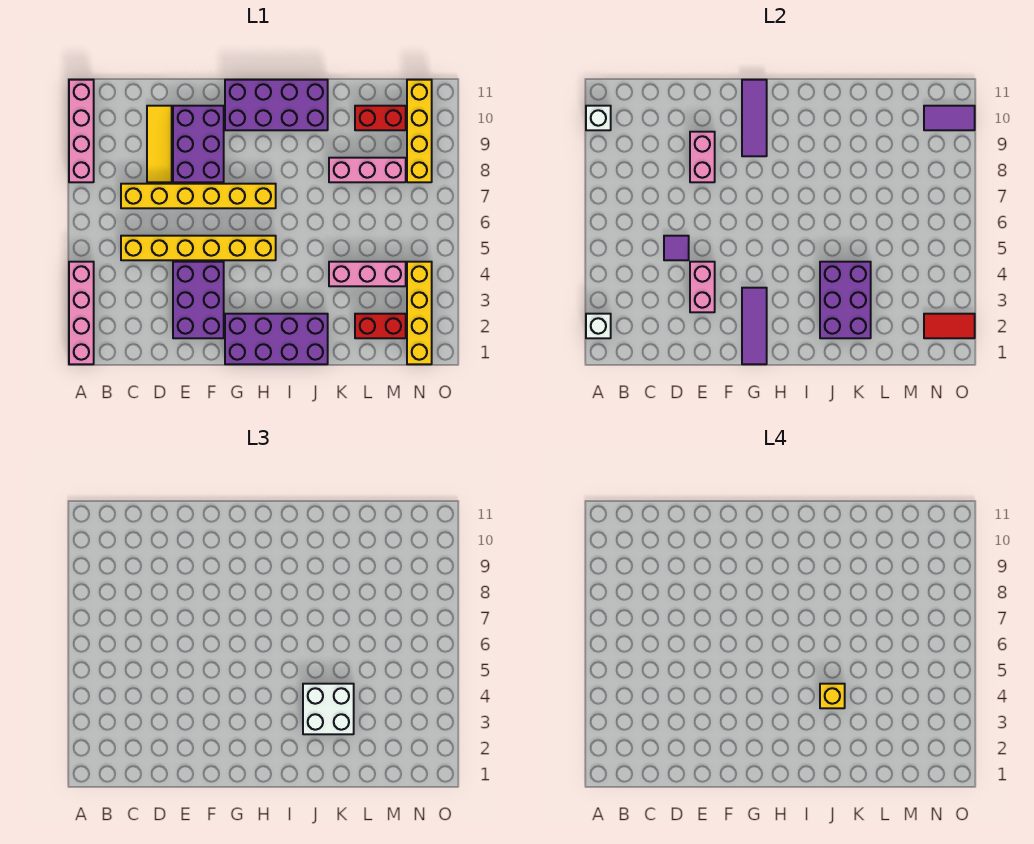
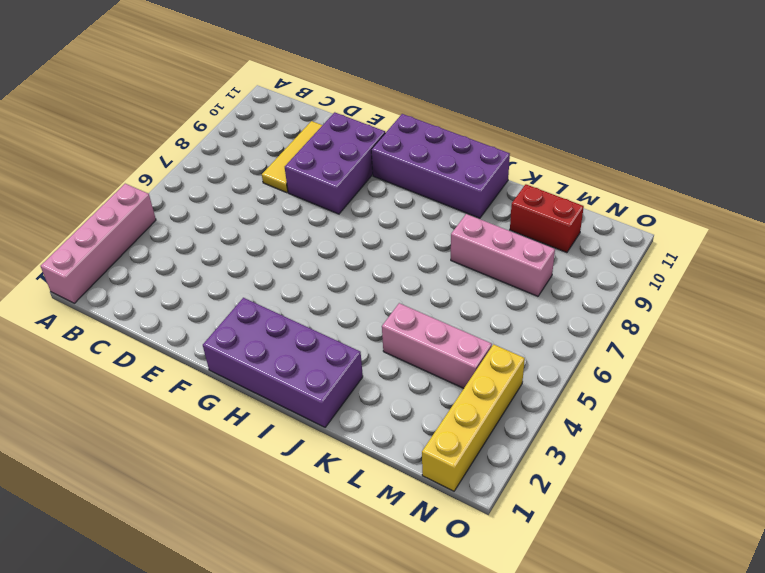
none -> pink brick A8:A11 level 1
none -> yellow brick C5:H5 level 1
none -> yellow brick C7:H7 level 1

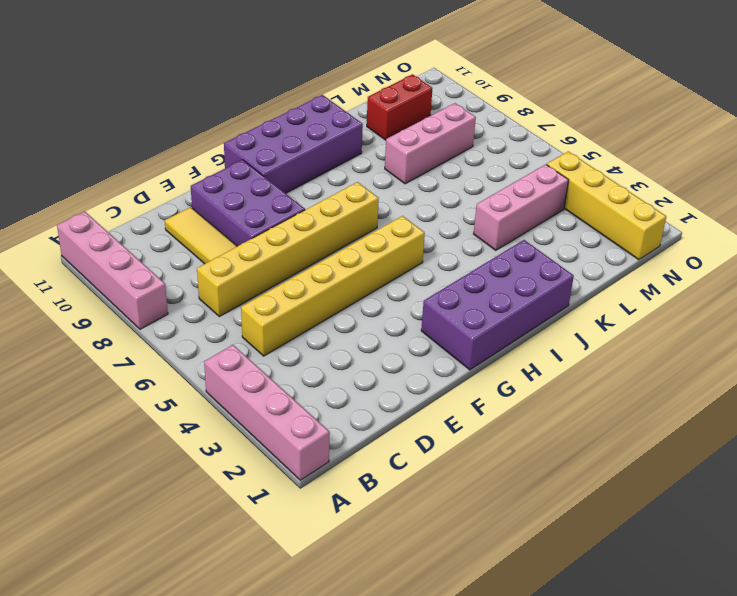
none -> purple brick E2:F4 level 1
none -> red brick L2:M2 level 1
none -> yellow brick N8:N11 level 1

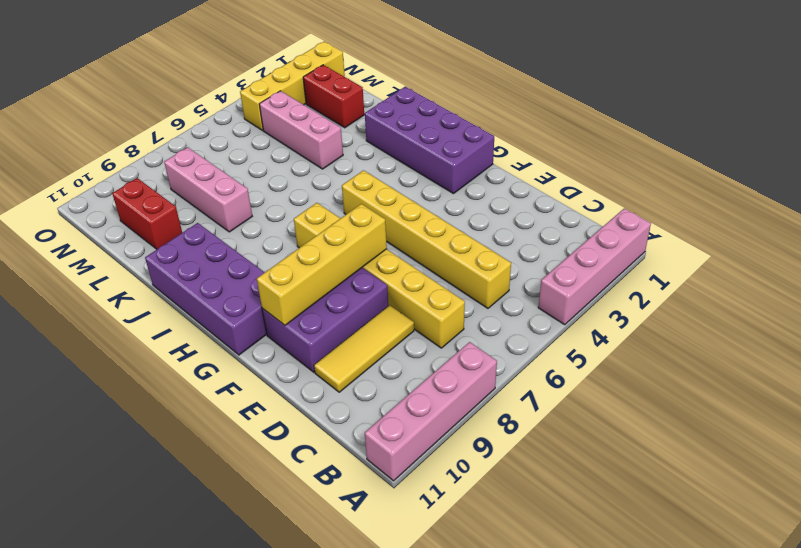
yellow brick F7:F10 level 2 -> yellow brick N8:N11 level 1
none -> purple brick E2:F4 level 1
none -> white brick A2 level 2
none -> white brick A10 level 2

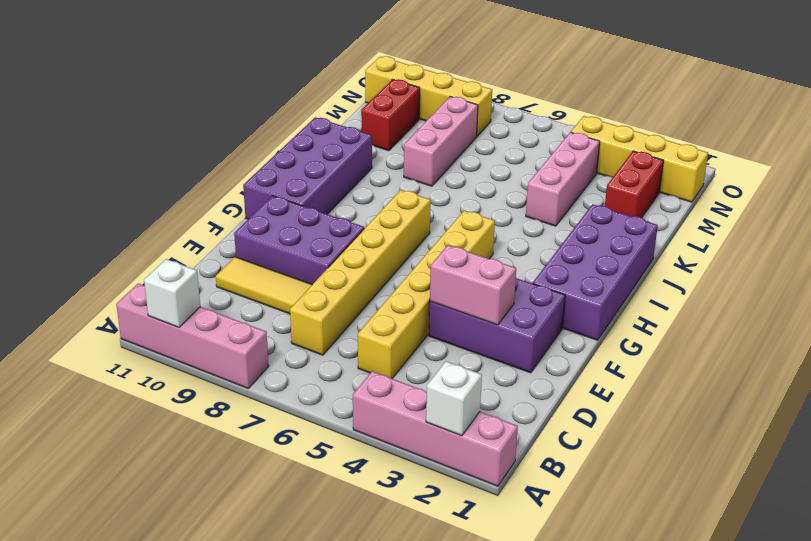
none -> purple tile D5 level 2
none -> pink brick E8:E9 level 2
none -> purple tile G1:G3 level 2

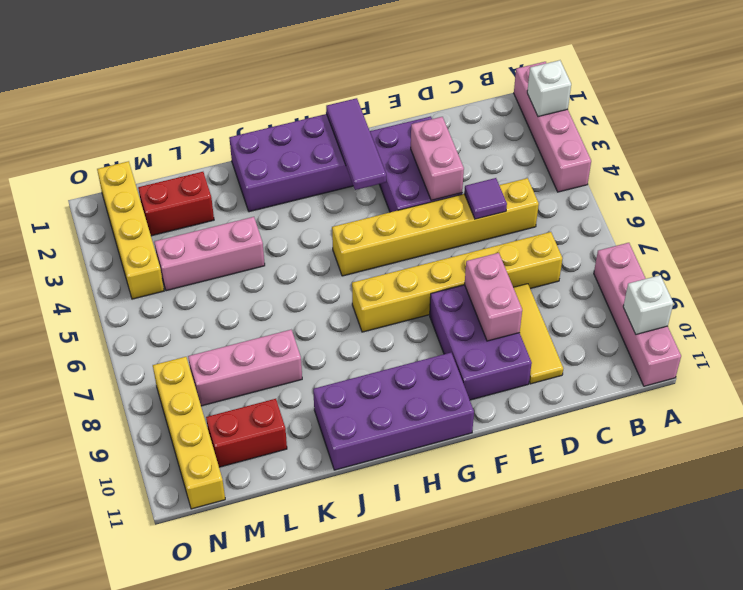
none -> purple tile G9:G11 level 2
none -> purple brick J2:K4 level 2
none -> red tile N2:O2 level 2

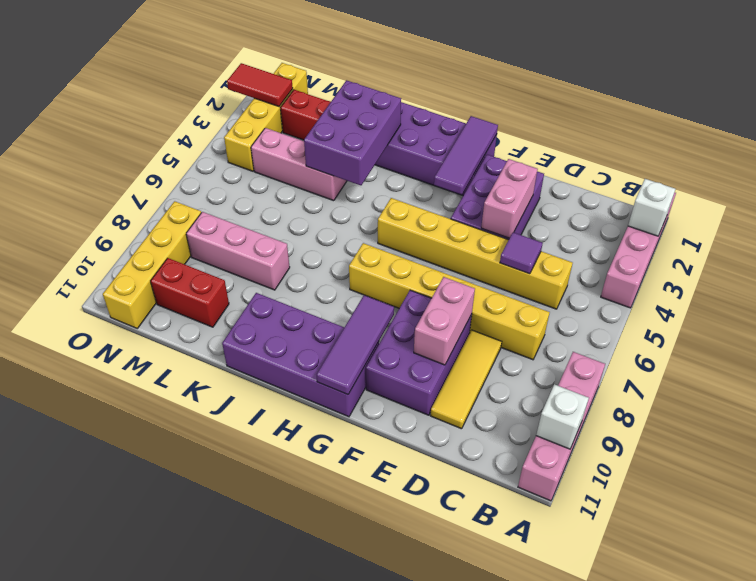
none -> purple tile N10:O10 level 2
none -> white brick J3:K4 level 3
none -> yellow brick J4 level 4

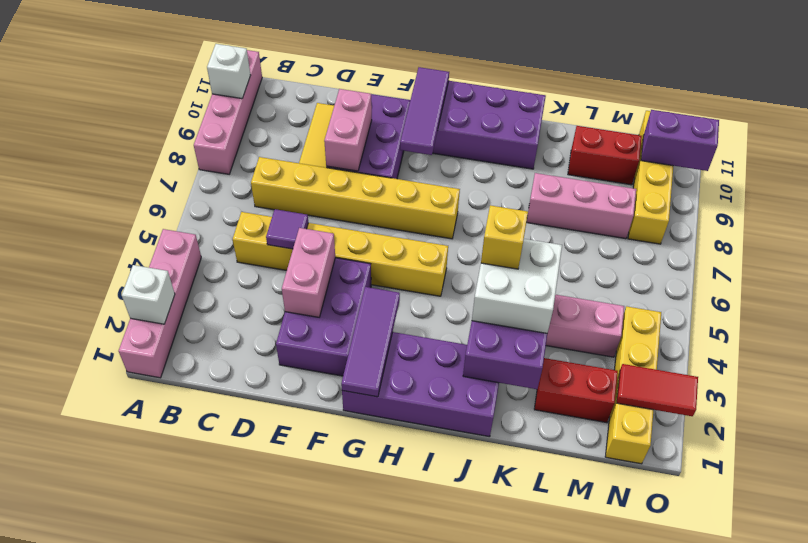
purple brick N10:O10 level 2 -> purple tile N10:O10 level 2

